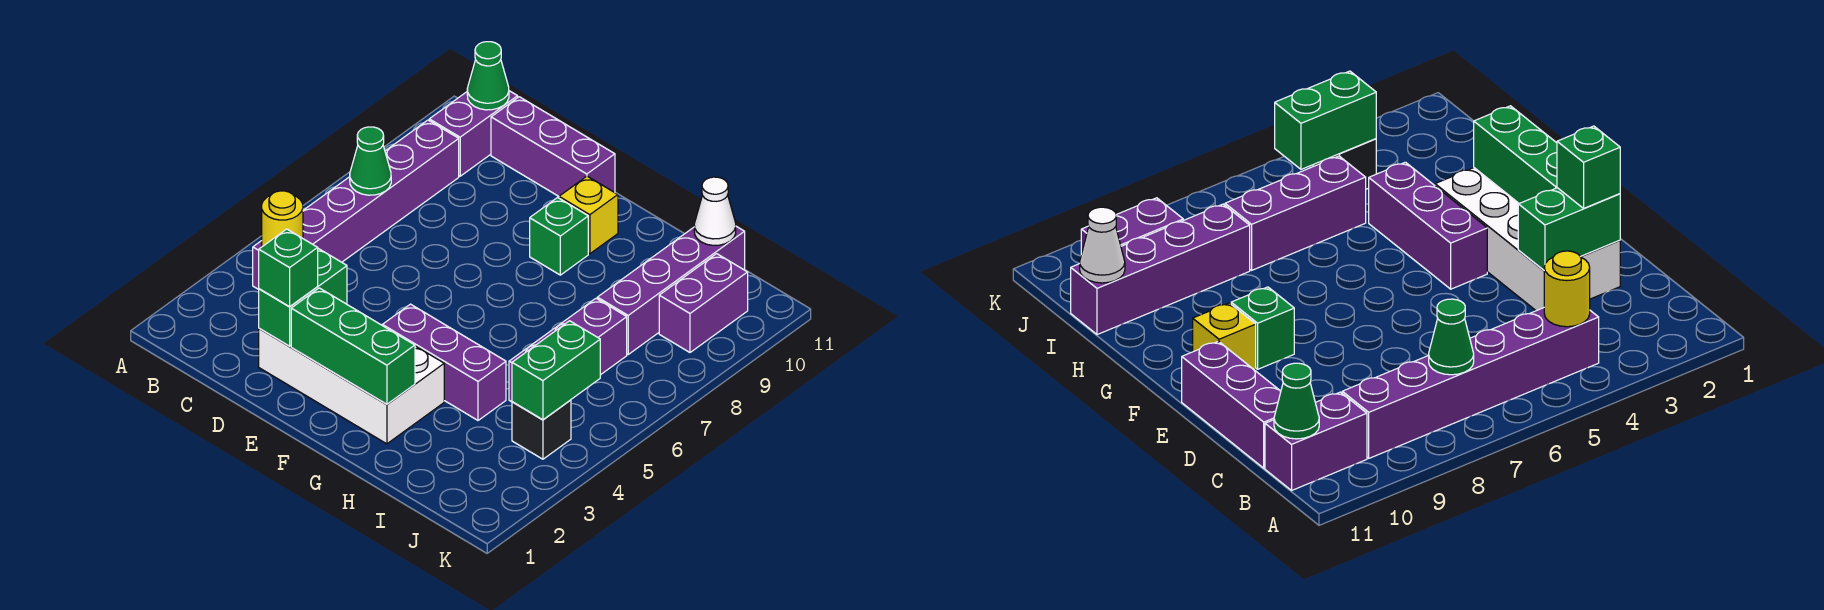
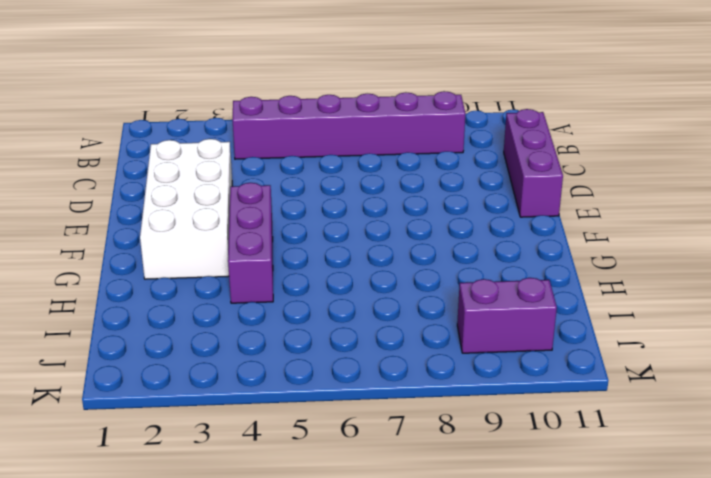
none -> purple brick B10:B11 level 1
none -> green brick F9 level 1
none -> yellow brick F10 level 1

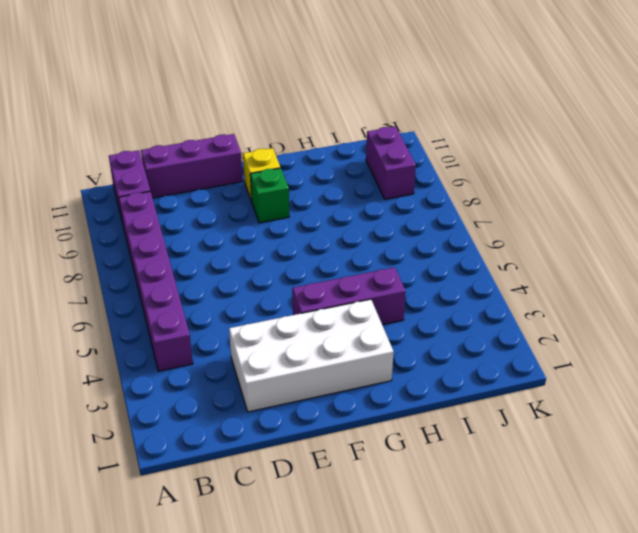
none -> purple brick I5:I7 level 1
none -> purple brick I8:I11 level 1
none -> black brick J4 level 1

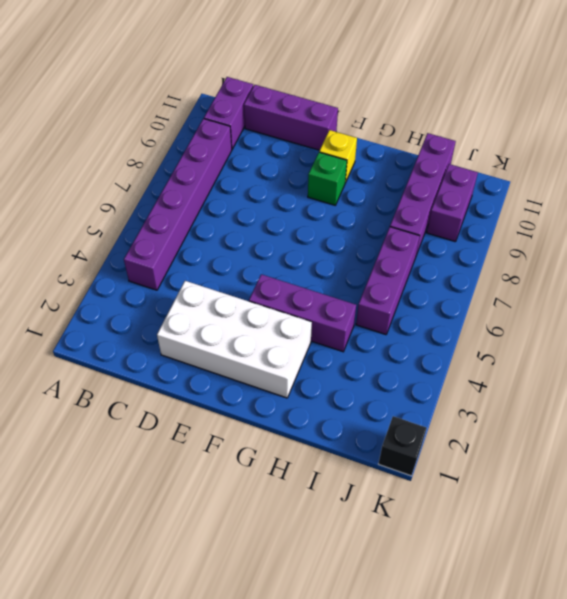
black brick K1 level 1 -> black brick J4 level 1
none -> yellow round brick B4 level 2
none -> green cone B7 level 2
none -> green cone B11 level 2

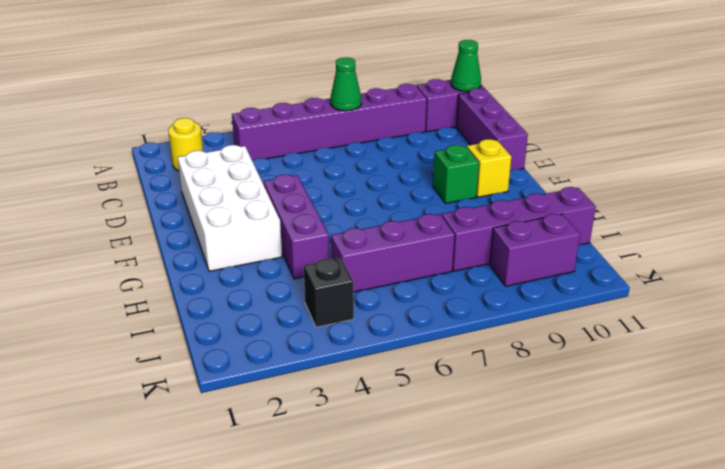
yellow round brick B2 level 1 -> yellow round brick B4 level 2
none -> green brick D2:D3 level 2
none -> green brick E2:G2 level 2
none -> white cone I11 level 2

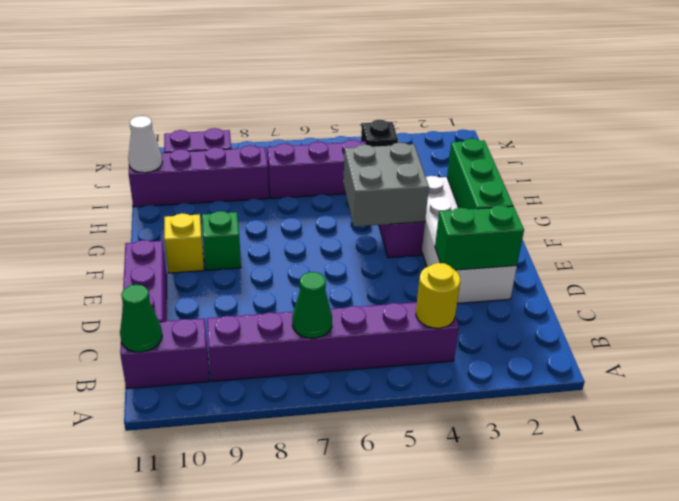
grey brick F4:G5 level 2 -> none
none -> green brick J4:J5 level 2
none -> green brick D2 level 3

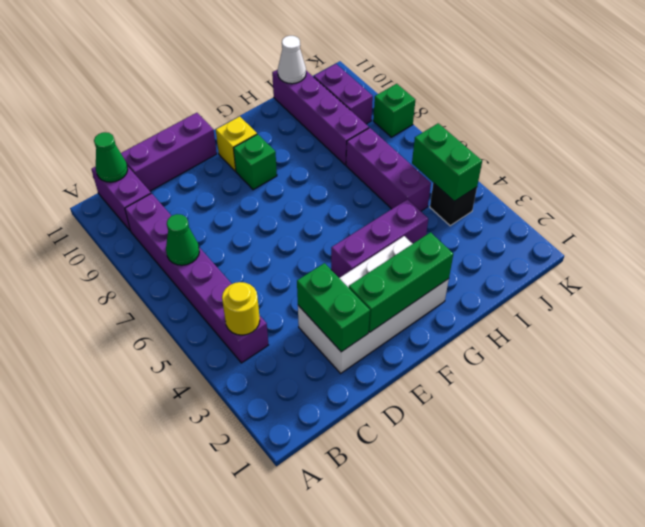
green brick K8 level 1 -> green brick D2 level 3

